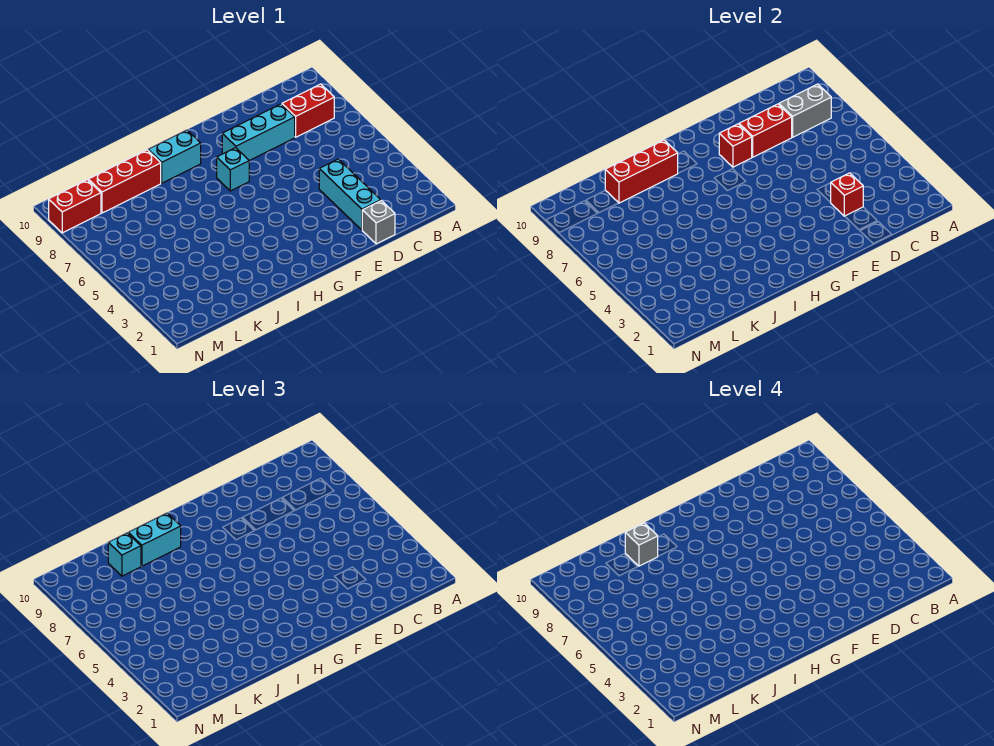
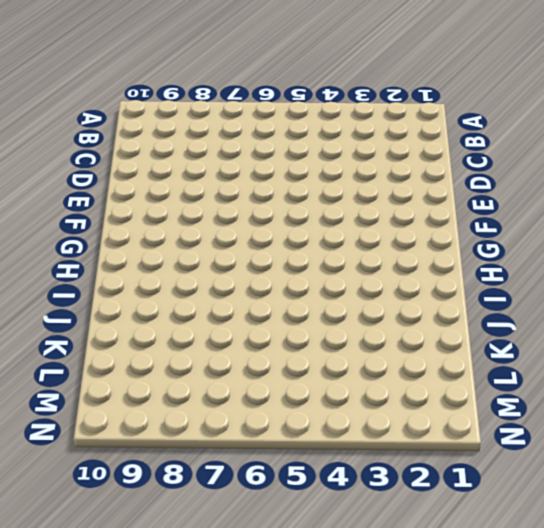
none -> red brick B8:C8 level 1
none -> grey brick D1 level 1
none -> cyan brick D2:D4 level 1

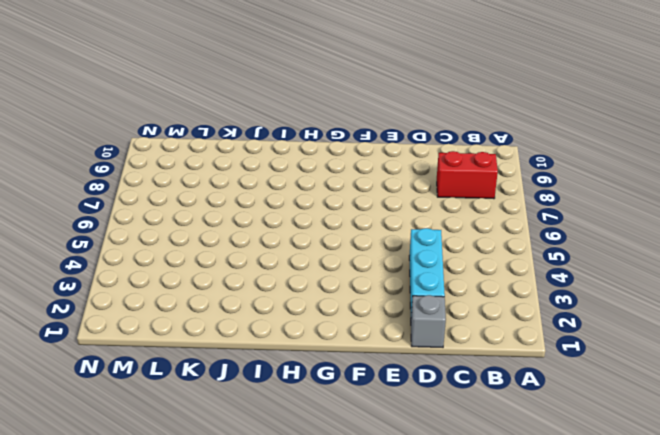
none -> cyan brick D8:F8 level 1
none -> cyan brick G7 level 1
none -> cyan brick H9:I9 level 1

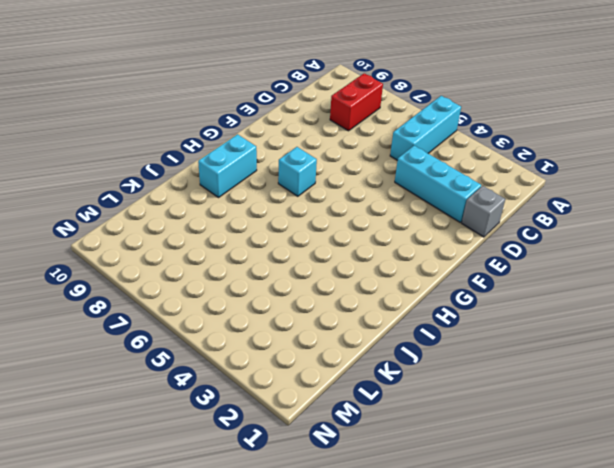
cyan brick A5:C5 level 1 -> cyan brick D8:F8 level 1
none -> red brick J9:L9 level 1
none -> red brick M9:N9 level 1
none -> grey brick B8:C8 level 2

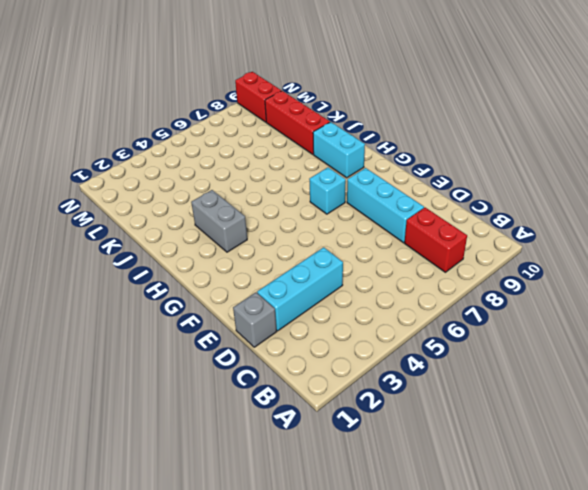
grey brick H3:I3 level 1 -> grey brick B8:C8 level 2
none -> red brick D3 level 2
none -> red brick D8:E8 level 2
none -> red brick F8 level 2

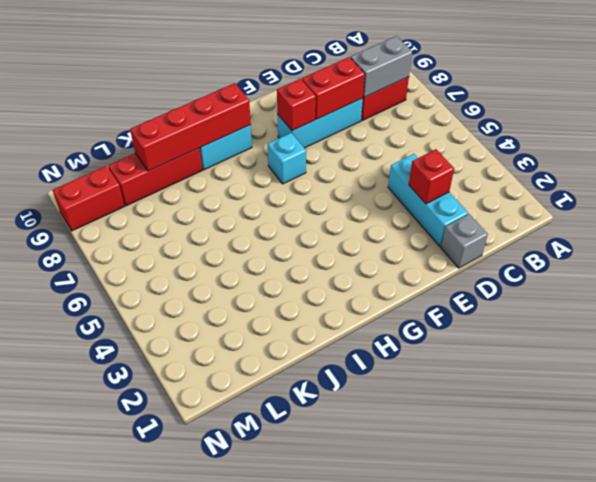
red brick H9:K9 level 2 -> red brick I9:K9 level 2
none -> cyan brick I9:J9 level 3
none -> cyan brick K9 level 3
none -> grey brick J9 level 4

